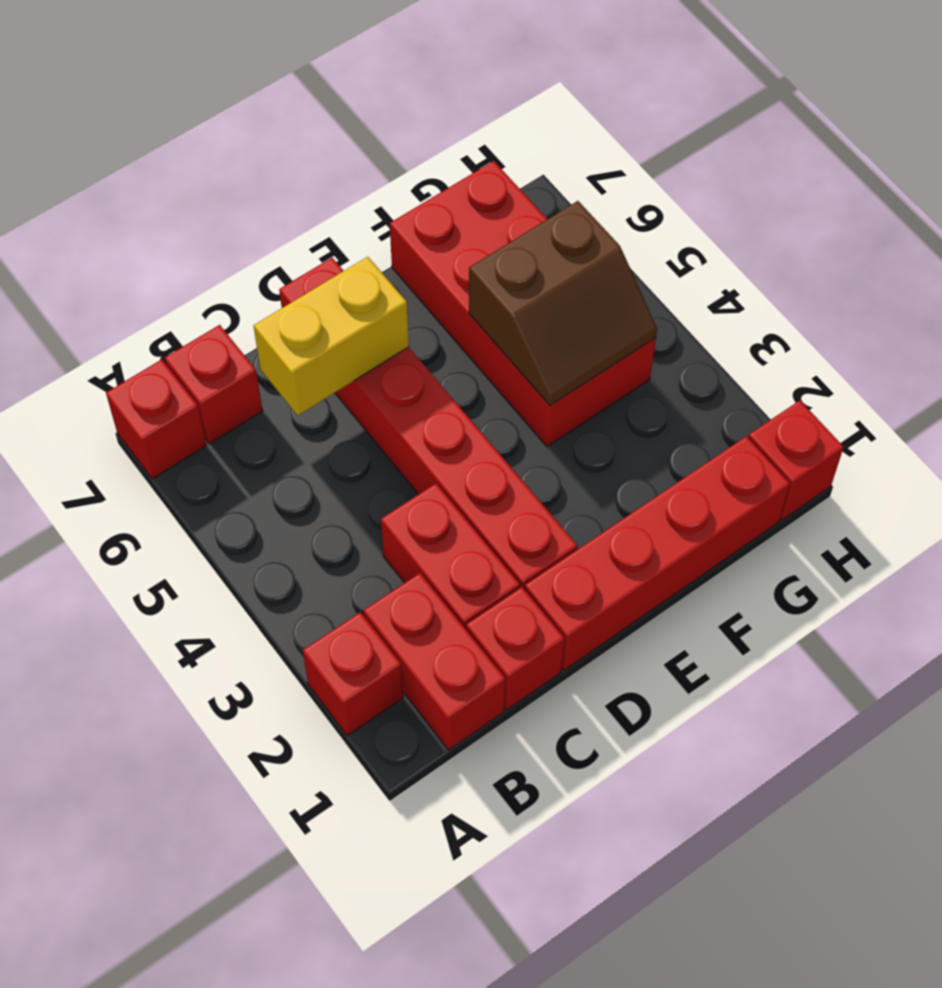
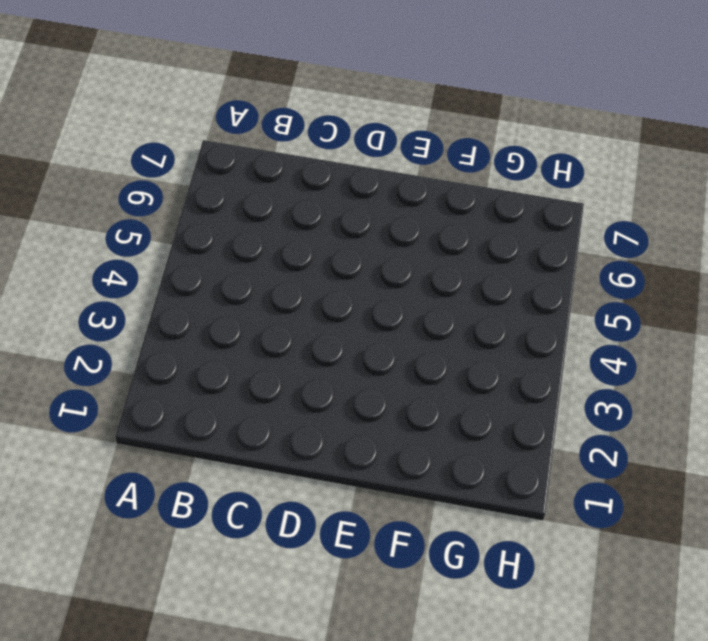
none -> red brick A2 level 1
none -> red brick A7 level 1
none -> red brick B1:B2 level 1

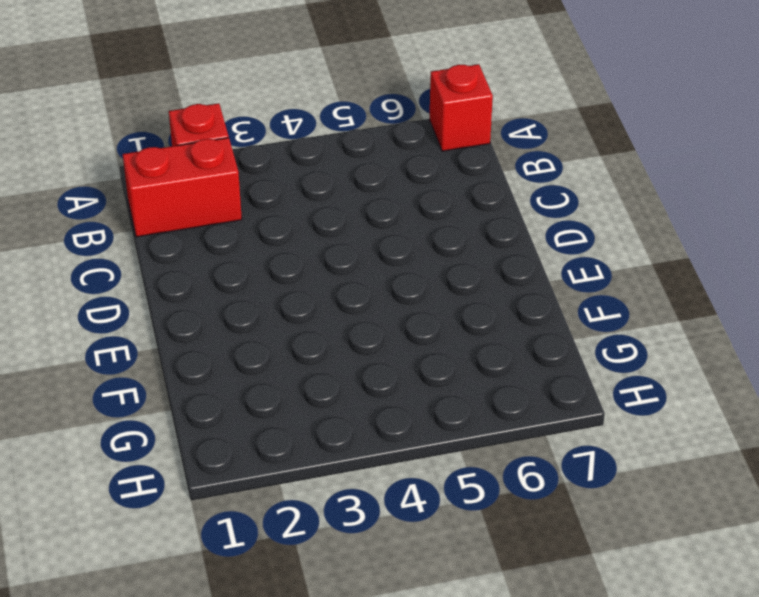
none -> red brick B7 level 1
none -> red brick C1 level 1
none -> red brick C2:C3 level 1

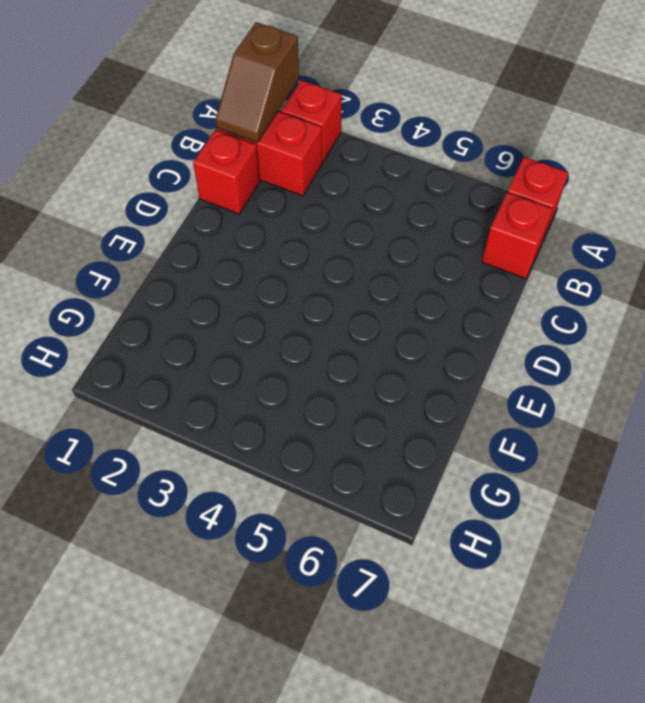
brown slope A1:B1 level 2 top A -> none
none -> red brick C2:C3 level 1
none -> red brick D1:G1 level 1
none -> red brick D2:D7 level 1

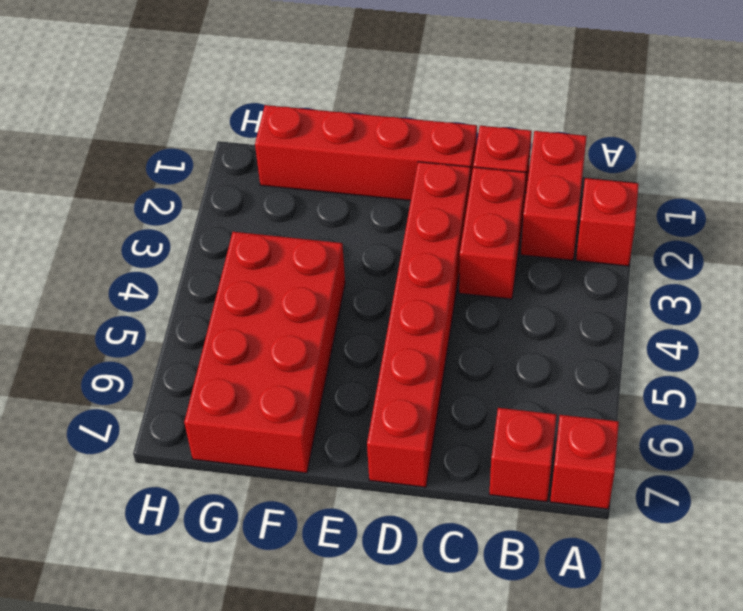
none -> red brick H1 level 1
none -> yellow brick C6:D6 level 2
none -> brown slope F4:G5 level 2 top 5

